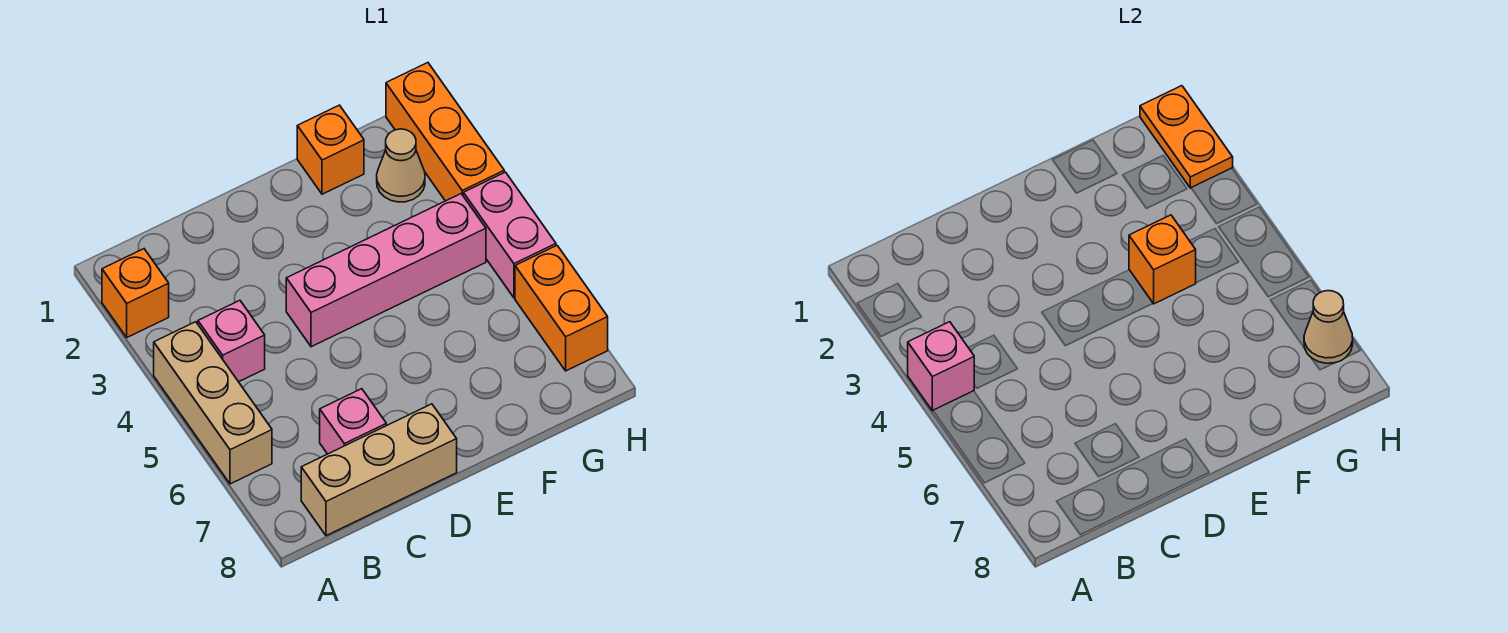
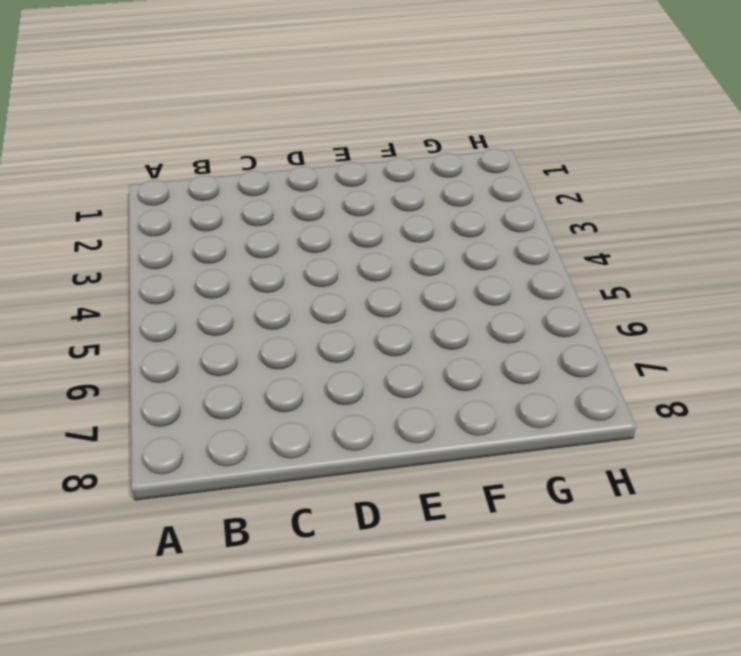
none -> orange brick A2 level 1
none -> tan brick A4:A6 level 1
none -> pink brick B4 level 1

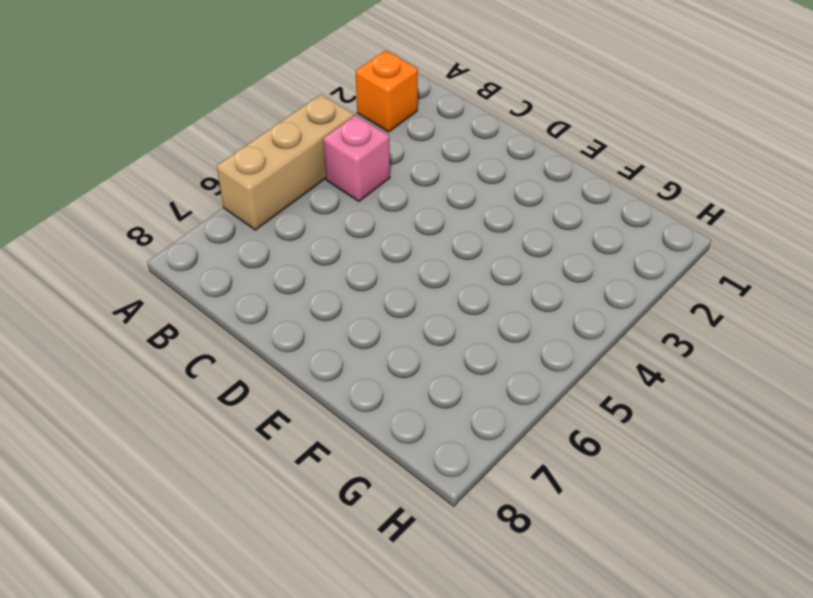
none -> tan brick B8:D8 level 1
none -> pink brick C7 level 1
none -> pink brick D4:G4 level 1

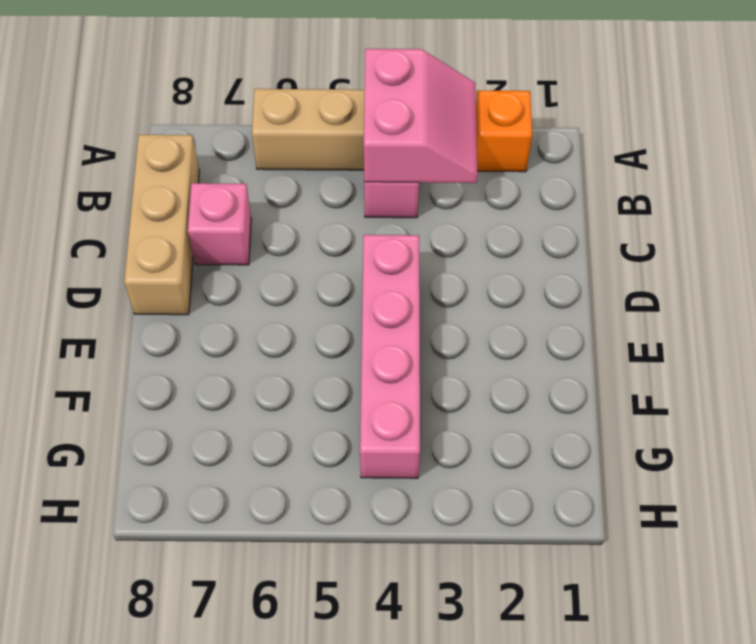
pink slope A3:B4 level 2 top 4 -> pink brick A4 level 2
none -> orange brick F1 level 1
none -> tan cone G2 level 1
none -> orange brick H1:H3 level 1

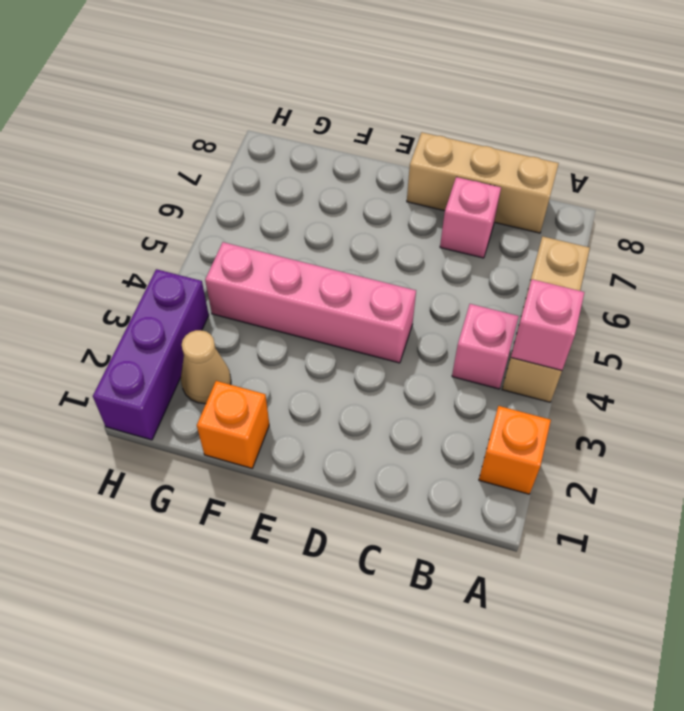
purple brick H1:H3 level 1 -> orange brick H1:H3 level 1
none -> pink brick H4:H5 level 1
none -> orange brick H6:H7 level 1
none -> orange brick F4 level 2

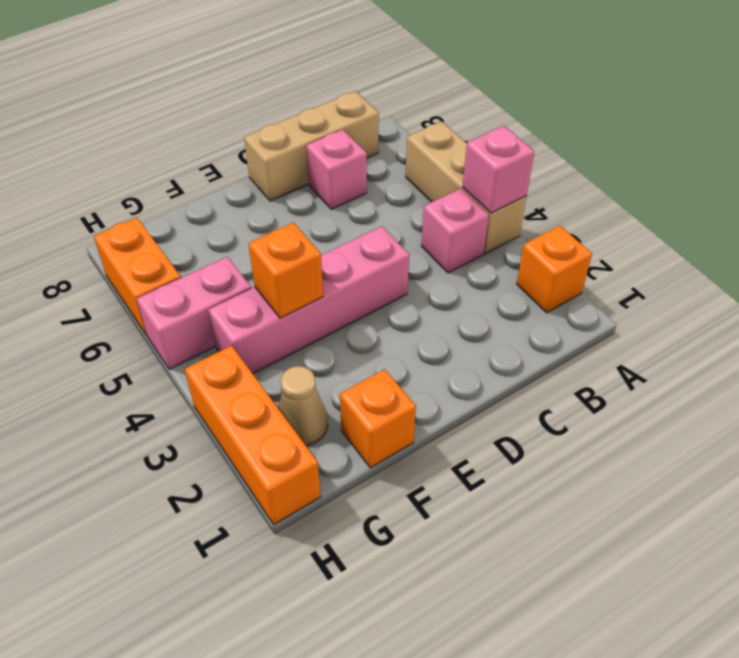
pink brick G5:H5 level 1 -> pink brick H4:H5 level 1
none -> orange plate H1:H2 level 2
none -> tan cone H7 level 2

